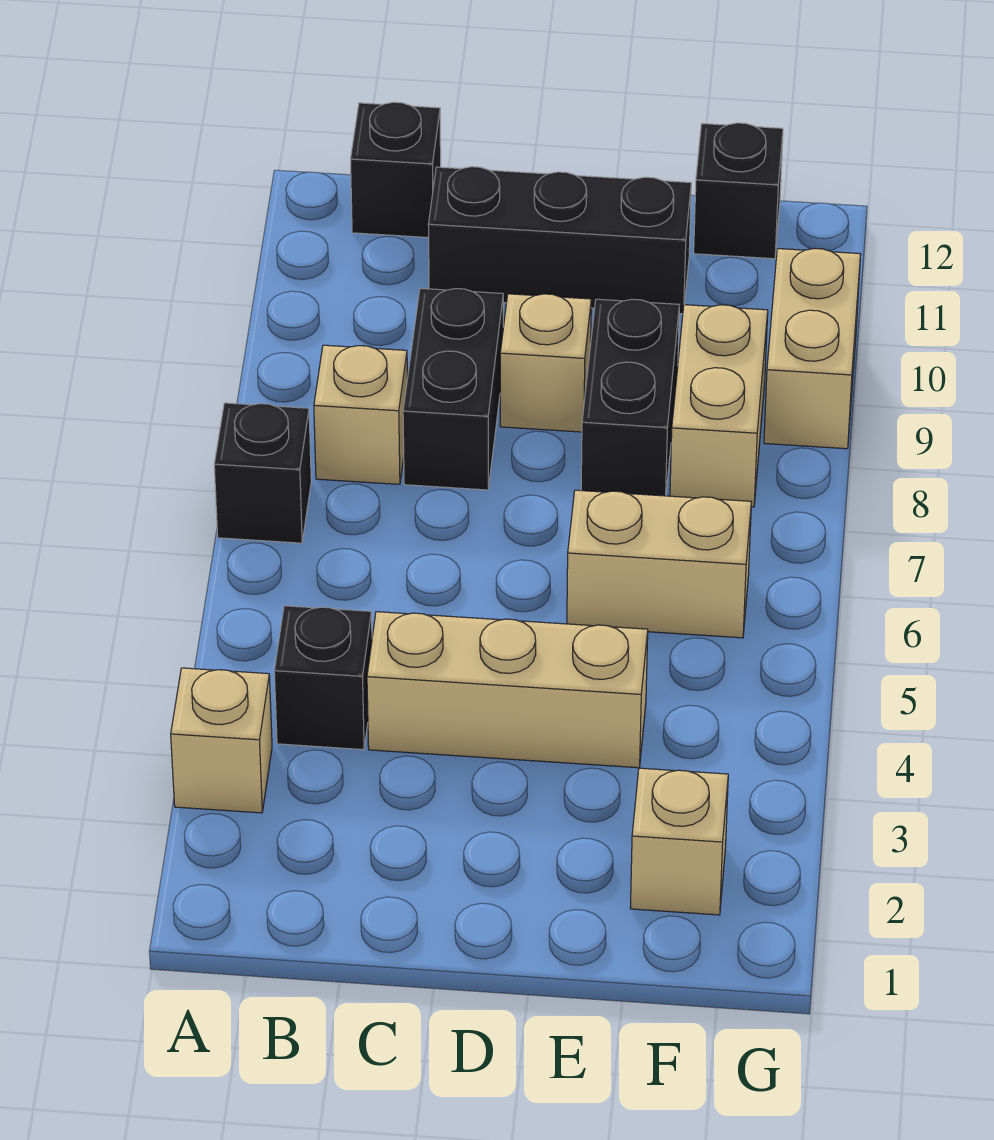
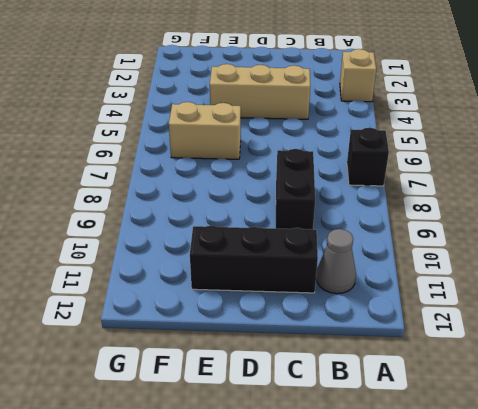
grey cone B11 level 1 -> none
none -> black brick B4 level 1
none -> tan brick B8 level 1
none -> black brick B12 level 1

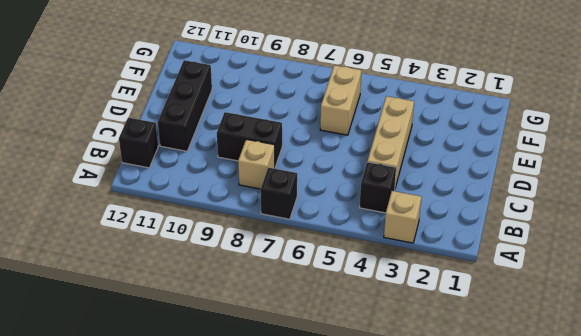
none -> tan brick D9 level 1
none -> black brick E8:E9 level 1
none -> tan brick F2 level 1

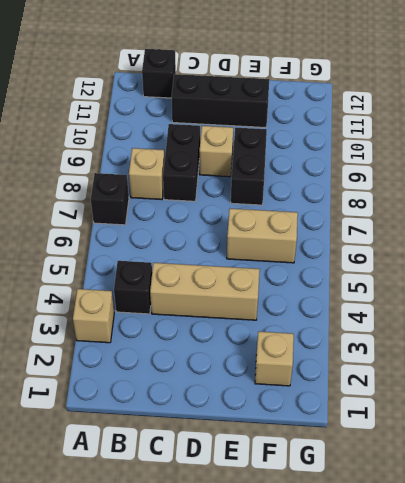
none -> tan brick F8:F9 level 1
none -> black brick F12 level 1
none -> tan brick G9:G10 level 1

